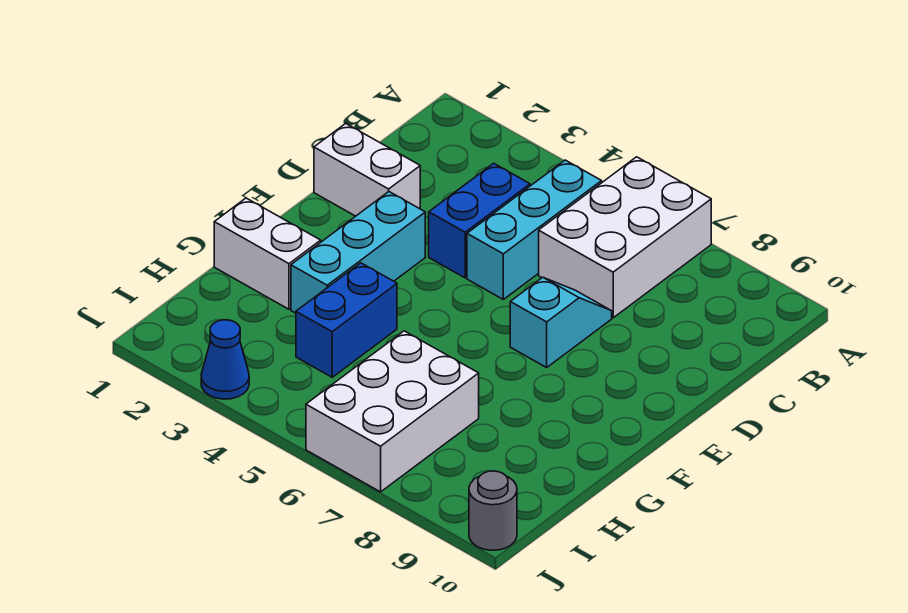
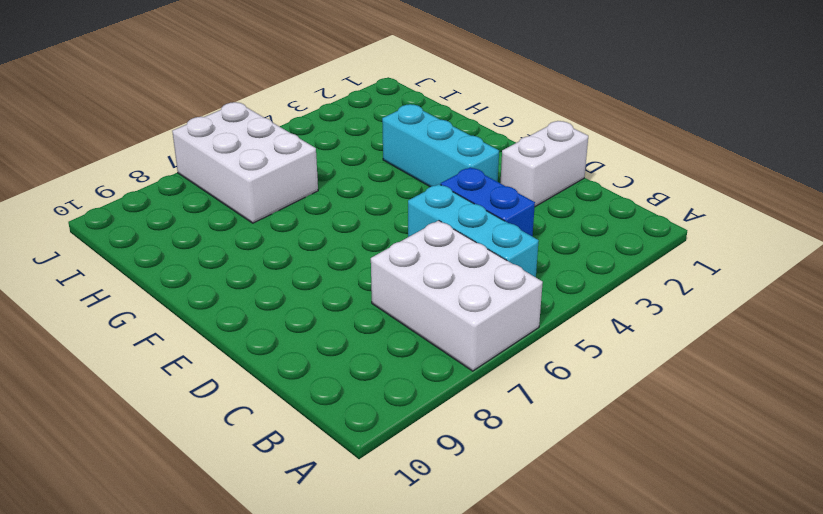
none -> cyan slope D7:E7 level 1 top E
none -> white brick G1:G2 level 1

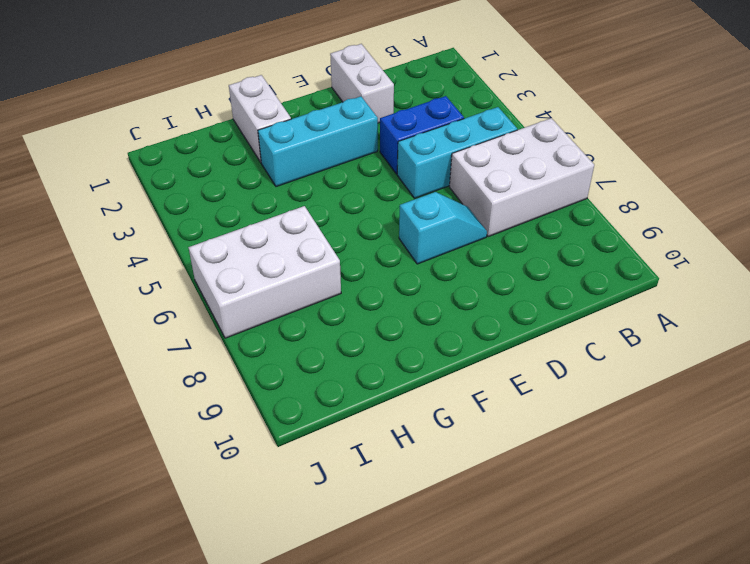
none -> blue brick G4:H4 level 1
none -> blue cone J3 level 1

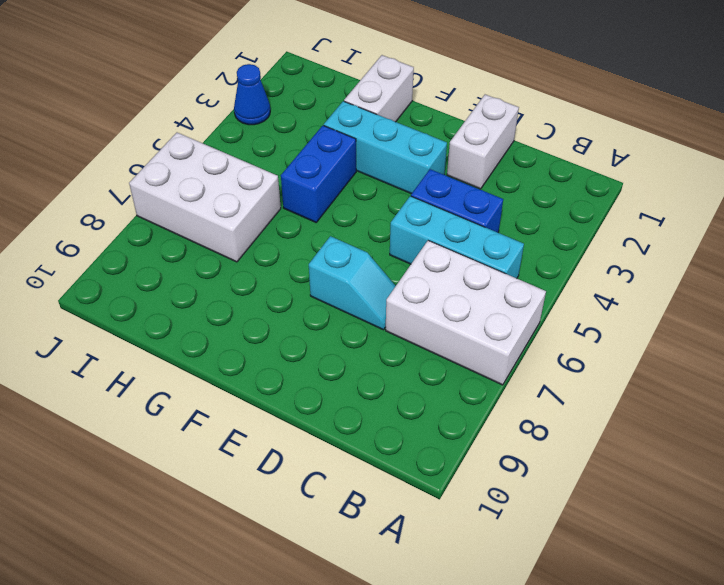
blue brick G4:G5 level 1 -> blue brick G4:H4 level 1
none -> grey round brick J10 level 1

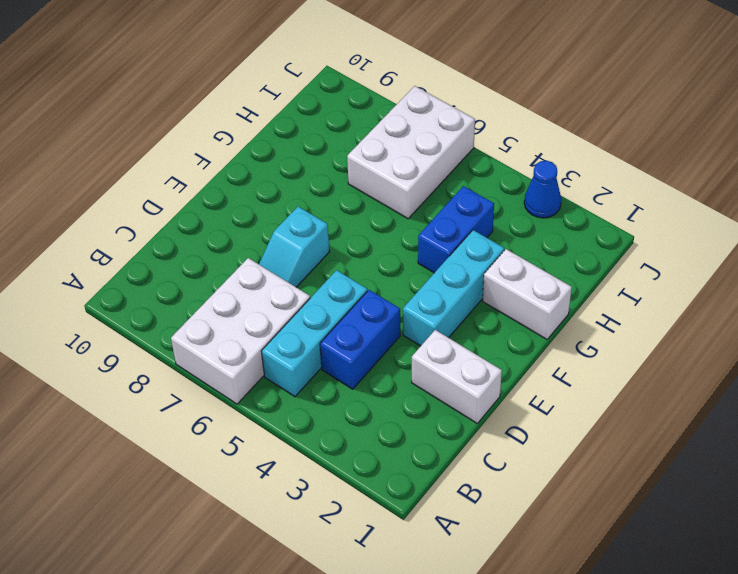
none -> grey round brick J10 level 1

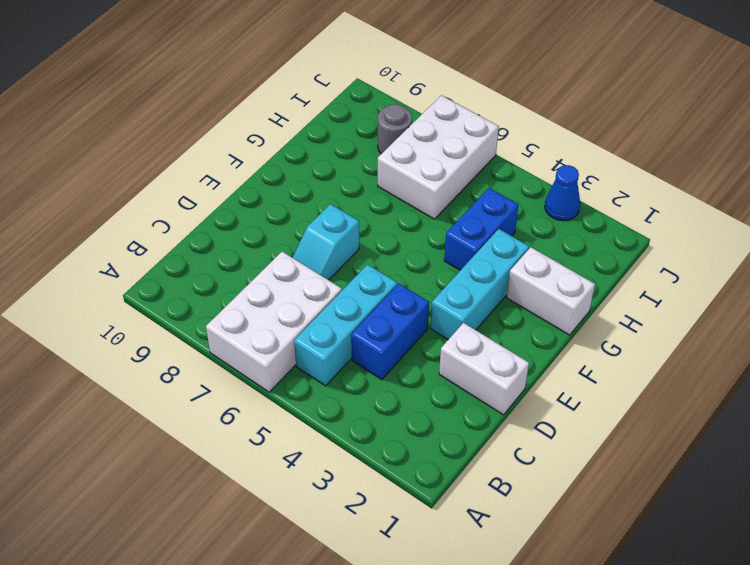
grey round brick I8 level 1 -> grey round brick J10 level 1

